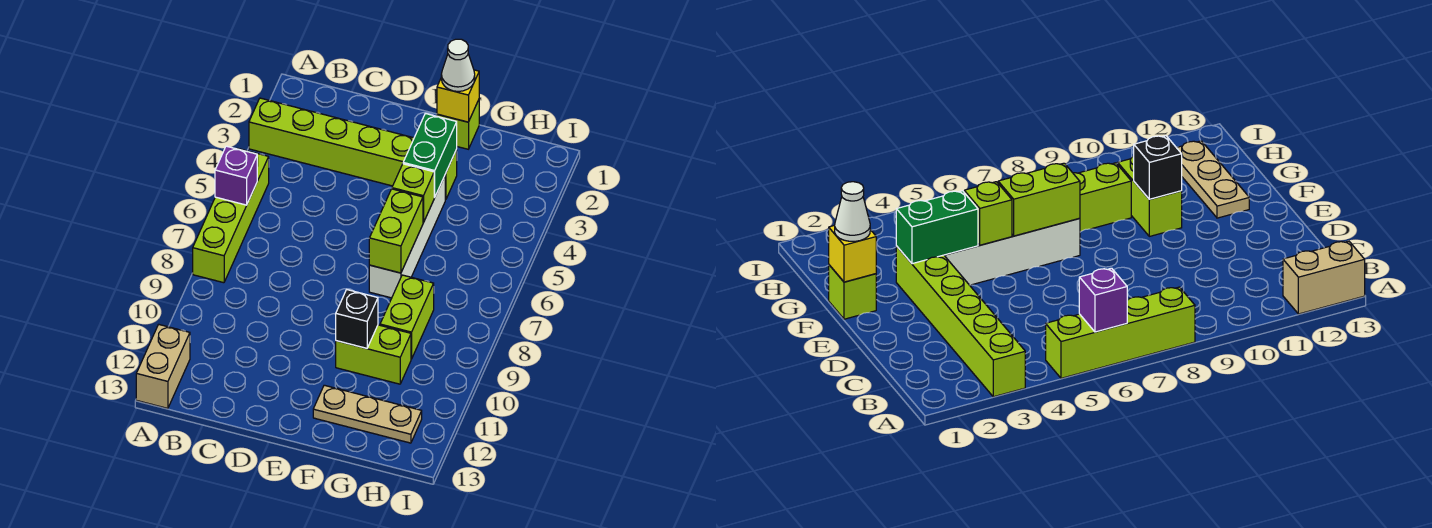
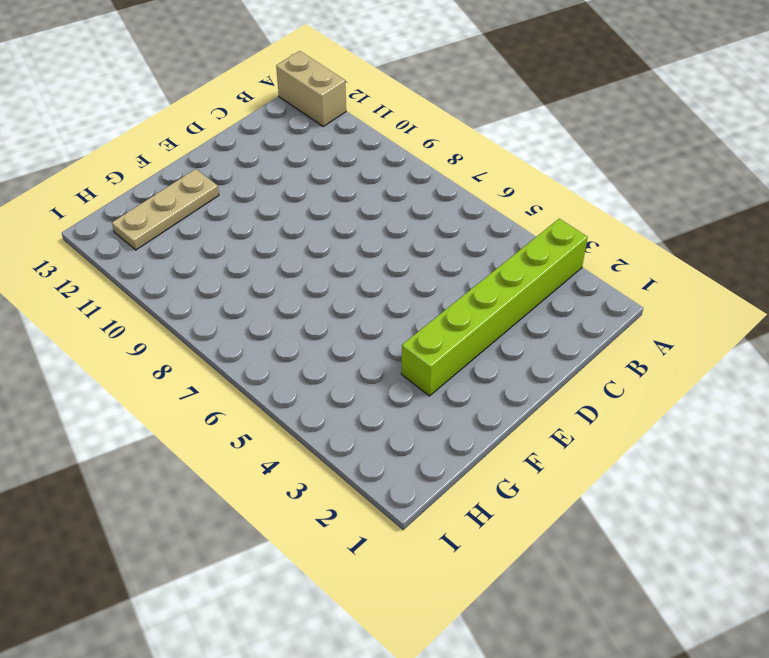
none -> lime brick A5:A8 level 1
none -> lime brick F1 level 1
none -> white brick F4:F7 level 1

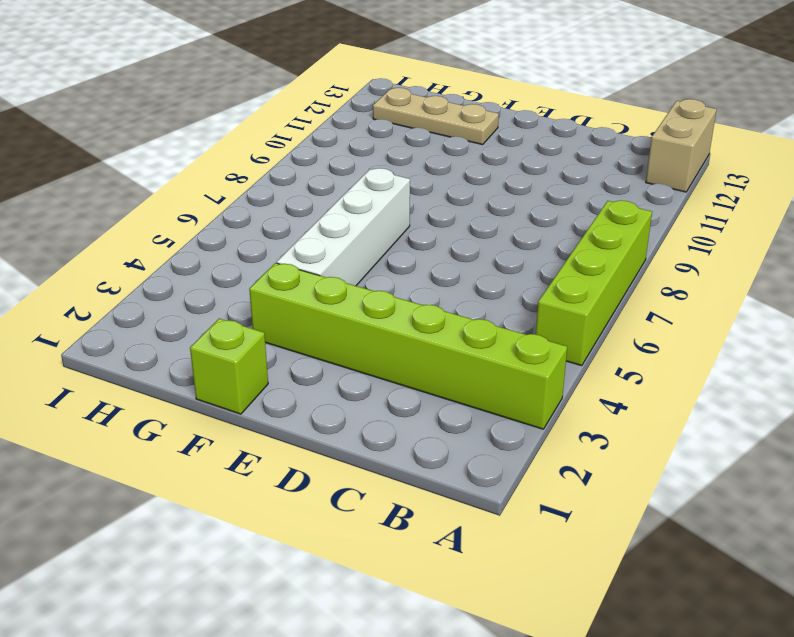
none -> lime brick F10:G10 level 1
none -> lime brick G8:G9 level 1
none -> purple brick A6 level 2

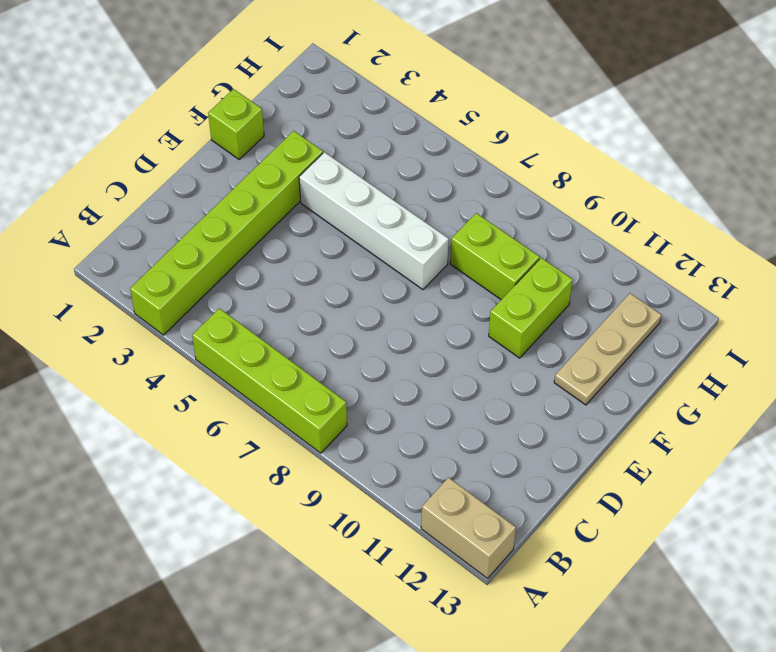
none -> purple brick A6 level 2
none -> yellow brick F1 level 2
none -> green brick F3:F4 level 2

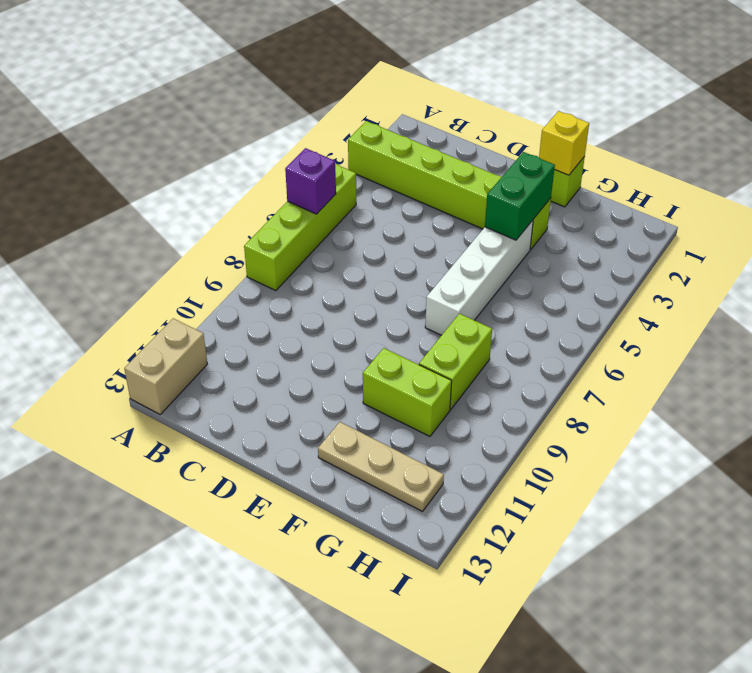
none -> lime brick F5 level 2
none -> lime brick F6:F7 level 2
none -> black brick F10 level 2

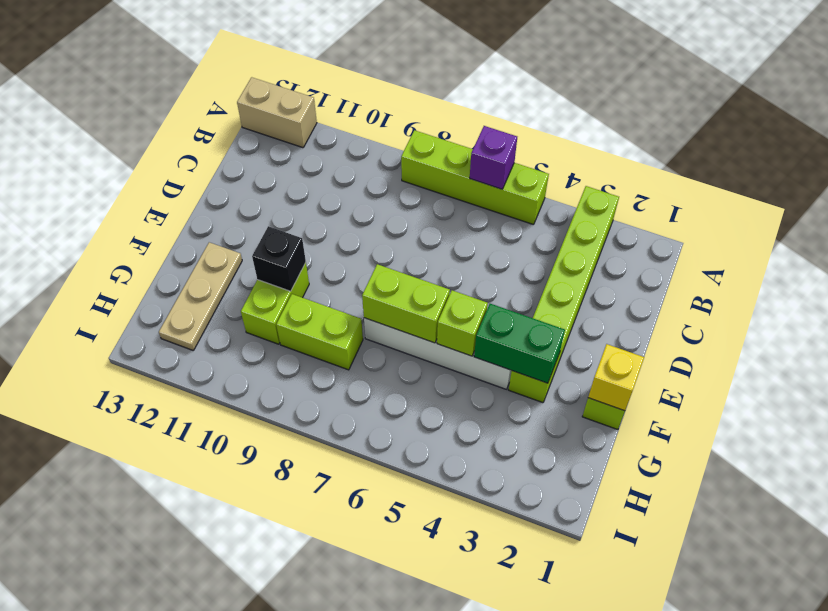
none -> white cone F1 level 3

